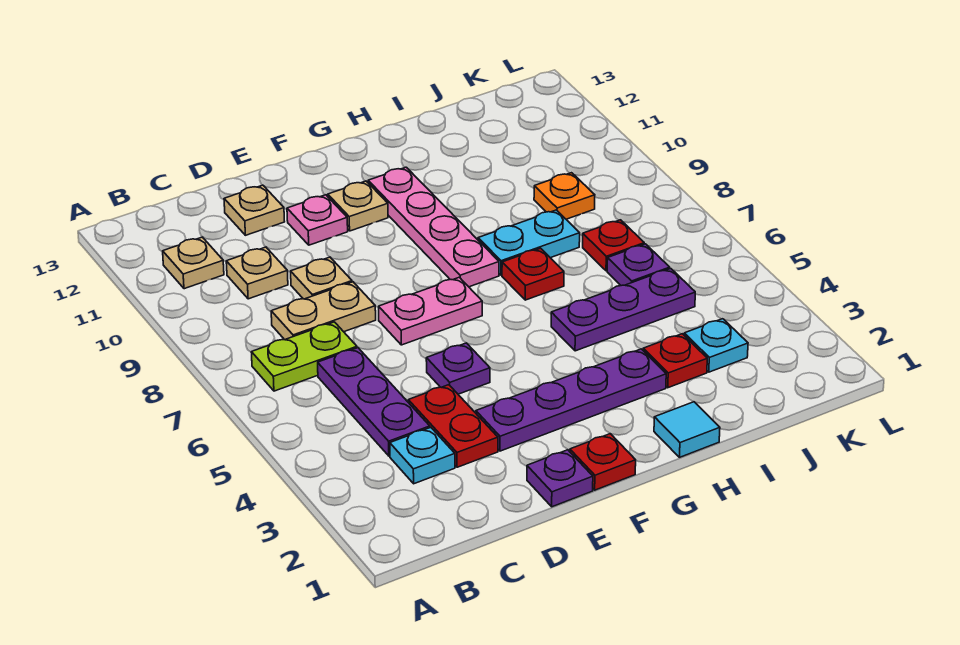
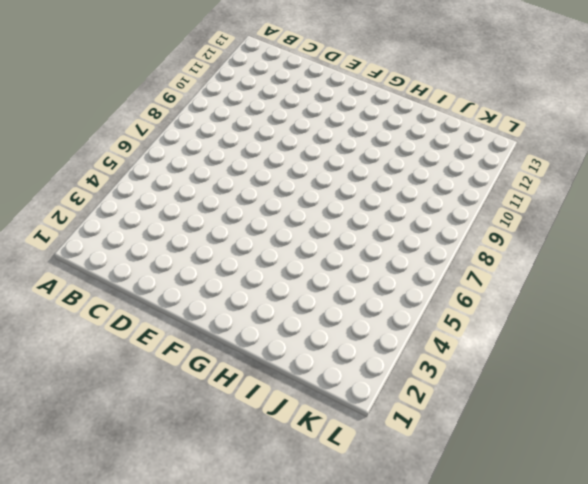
none -> lime plate B7:C7 level 1
none -> tan plate B11 level 1
none -> cyan plate C3 level 1

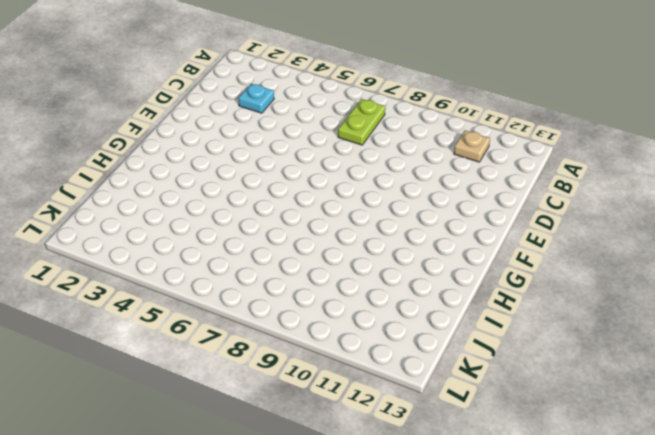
none -> purple plate C4:C6 level 1
none -> tan plate C8:D8 level 1
none -> tan plate C10 level 1

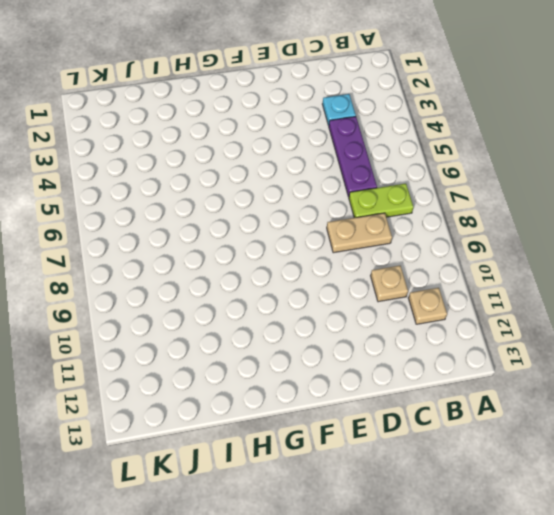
none -> red plate D3:D4 level 1
none -> tan plate D9 level 1
none -> tan plate D12 level 1

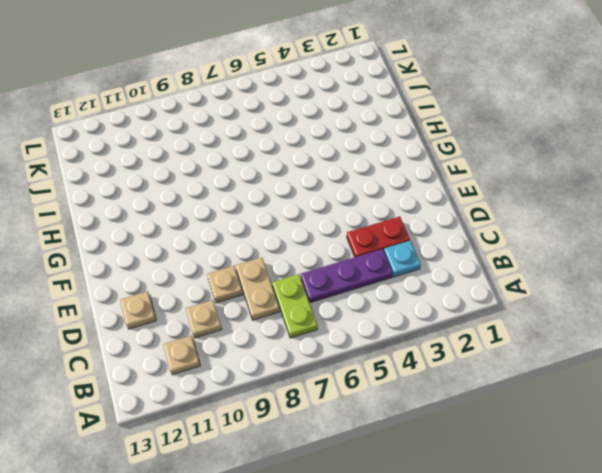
none -> purple plate E1 level 1
none -> purple plate E3:H3 level 1
none -> purple plate E5 level 1

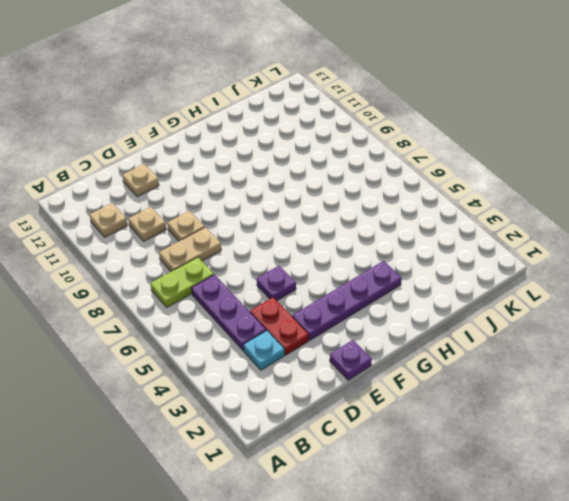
none -> pink plate E7:F7 level 1
none -> pink plate E11 level 1
none -> red plate F1 level 1

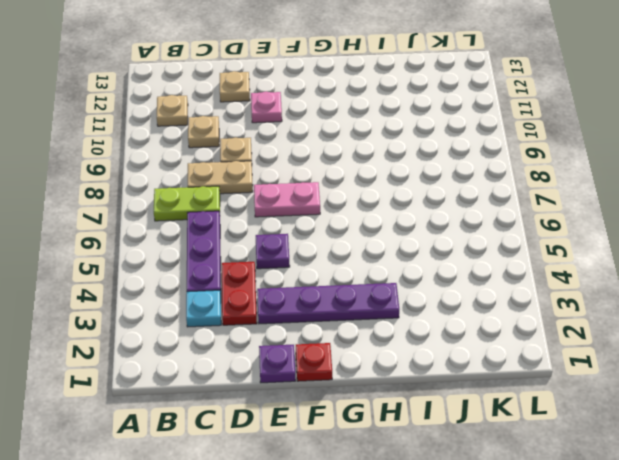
none -> tan plate F11 level 1
none -> pink plate G8:G11 level 1
none -> cyan tile H1 level 1

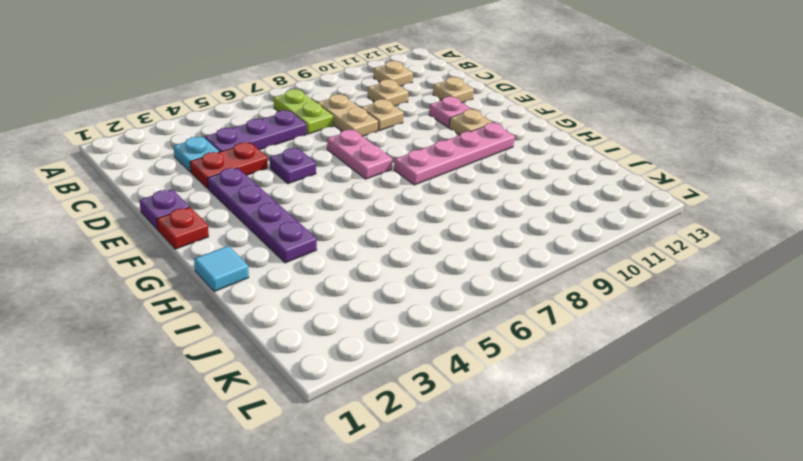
none -> purple plate H5:J5 level 1
none -> red plate H7 level 1
none -> cyan plate H8:I8 level 1

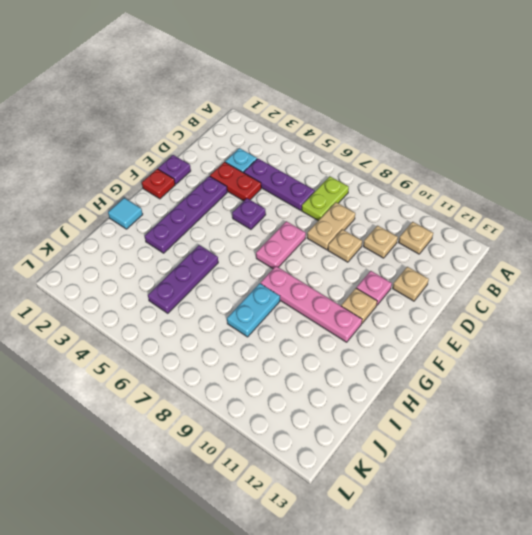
none -> red plate H7 level 1
none -> red plate I3 level 1
none -> cyan plate J3 level 1

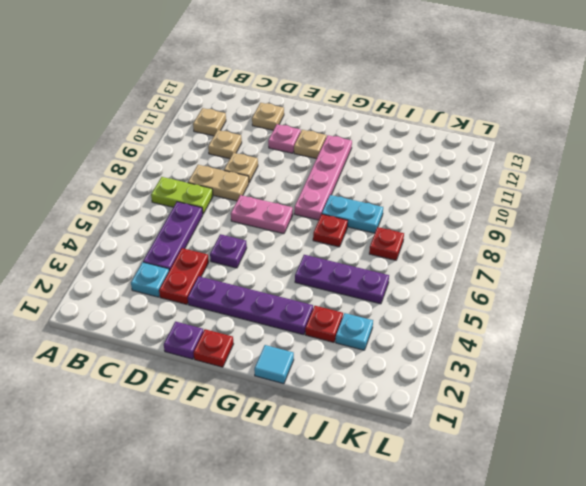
none -> purple plate J6 level 1
none -> orange plate J9 level 1

